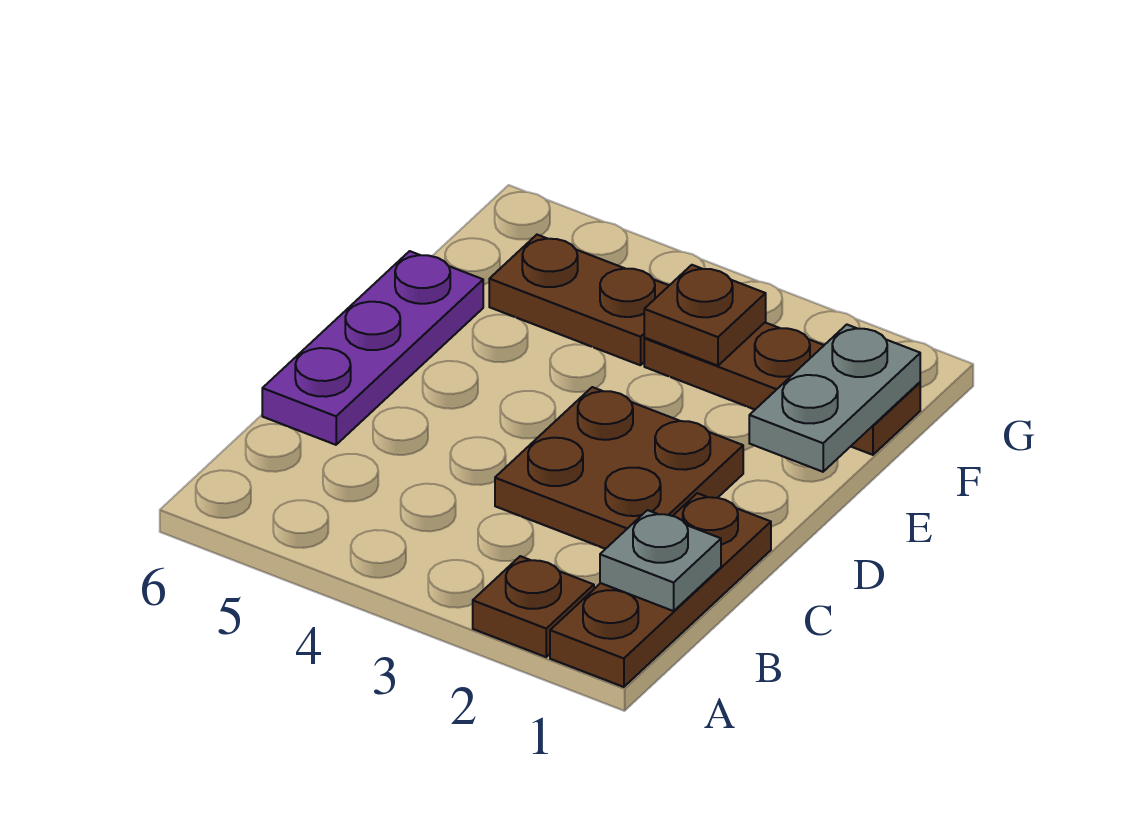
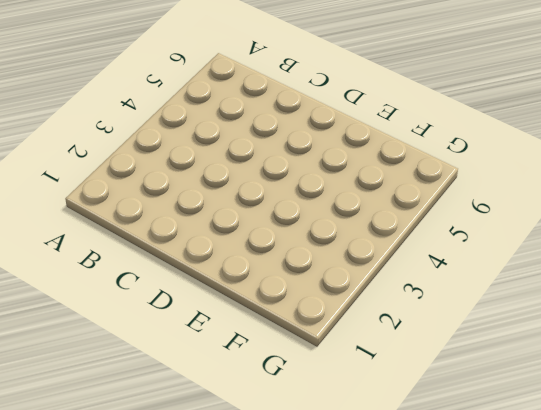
none -> brown plate A1:C1 level 1
none -> brown plate A2 level 1

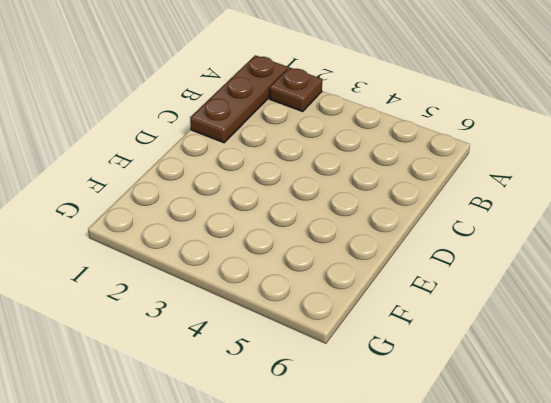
none -> brown plate C2:D3 level 1
none -> purple plate C6:E6 level 1

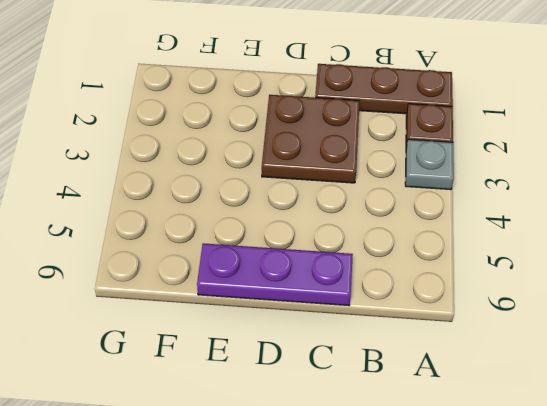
grey plate A3 level 1 -> grey plate B1 level 2
none -> brown plate F1:F3 level 1
none -> brown plate F4:F5 level 1

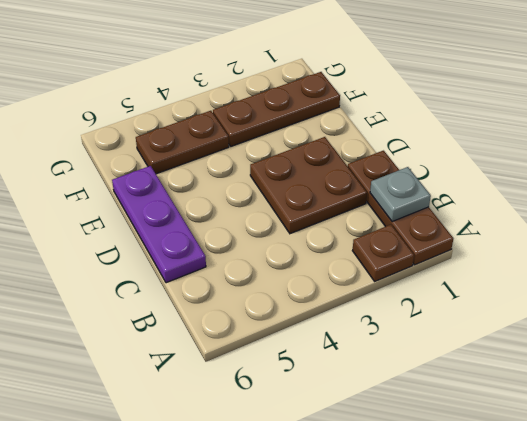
none -> grey plate E1:F1 level 2
none -> brown plate F3 level 2

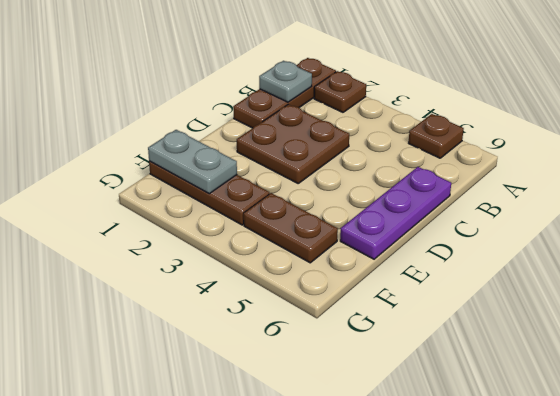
brown plate A5 level 1 -> brown plate F3 level 2
grey plate F1:F2 level 2 -> grey plate E1:F1 level 2

